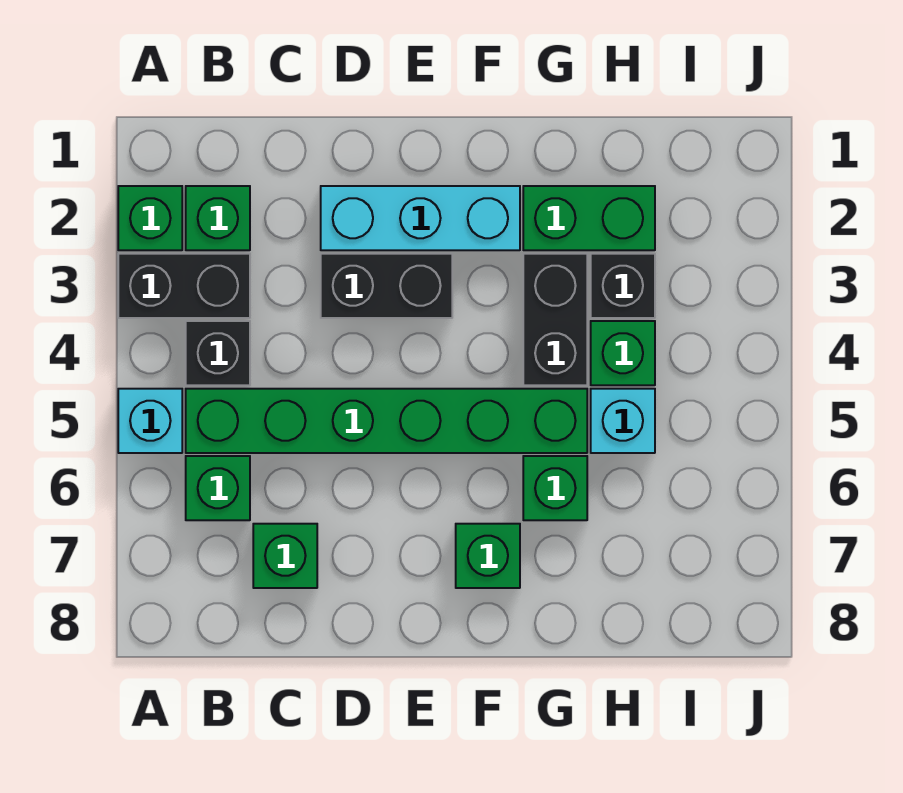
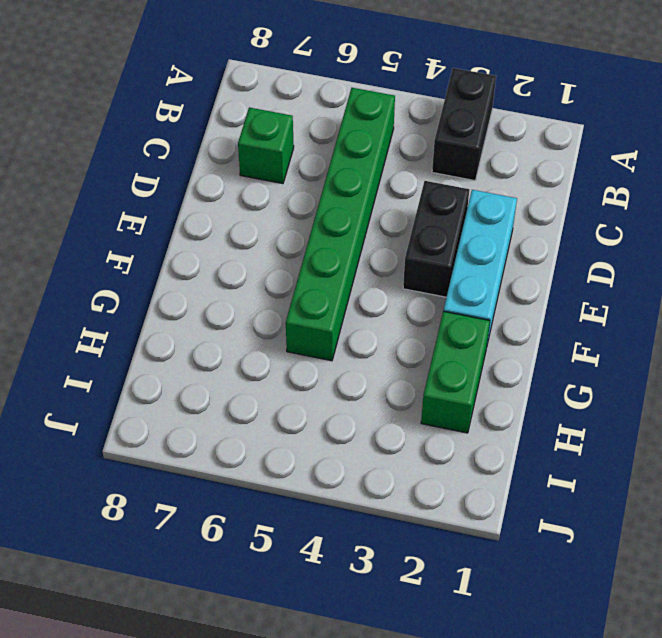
none -> green brick A2 level 1
none -> cyan brick A5 level 1
none -> green brick B2 level 1

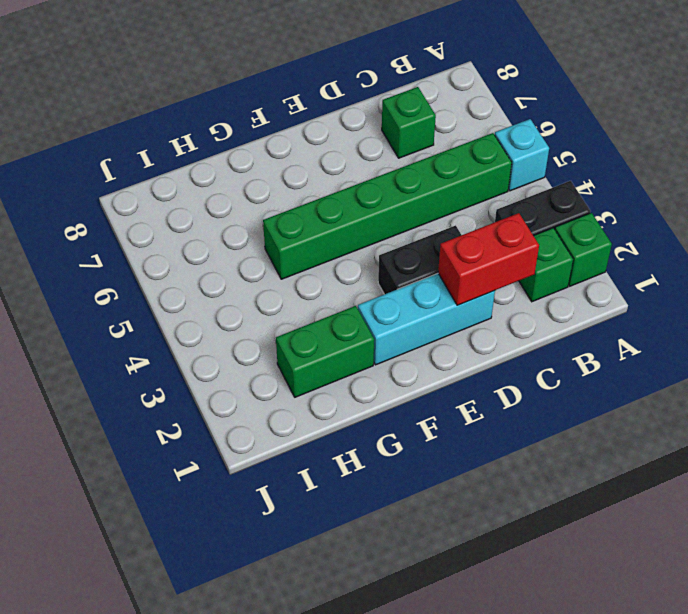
red brick C2:D2 level 2 -> none
none -> black brick B4 level 1
none -> green brick B6 level 1
none -> green brick F7 level 1

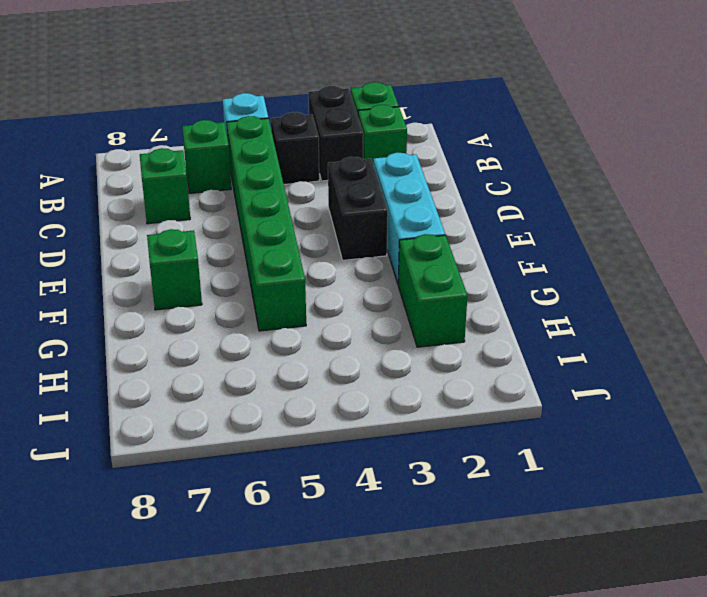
none -> black brick G3:G4 level 1
none -> green brick G6 level 1
none -> black brick H3 level 1

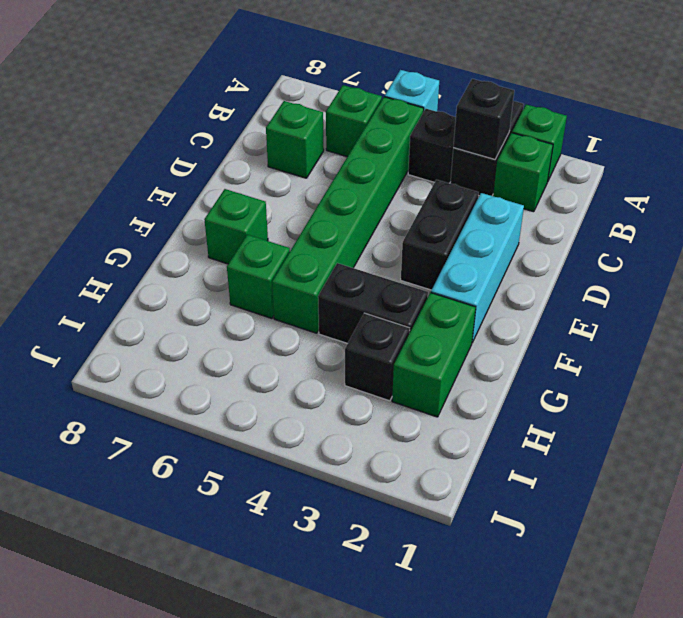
black brick B3 level 2 -> none
none -> green brick H4 level 1
none -> cyan brick H5 level 1

